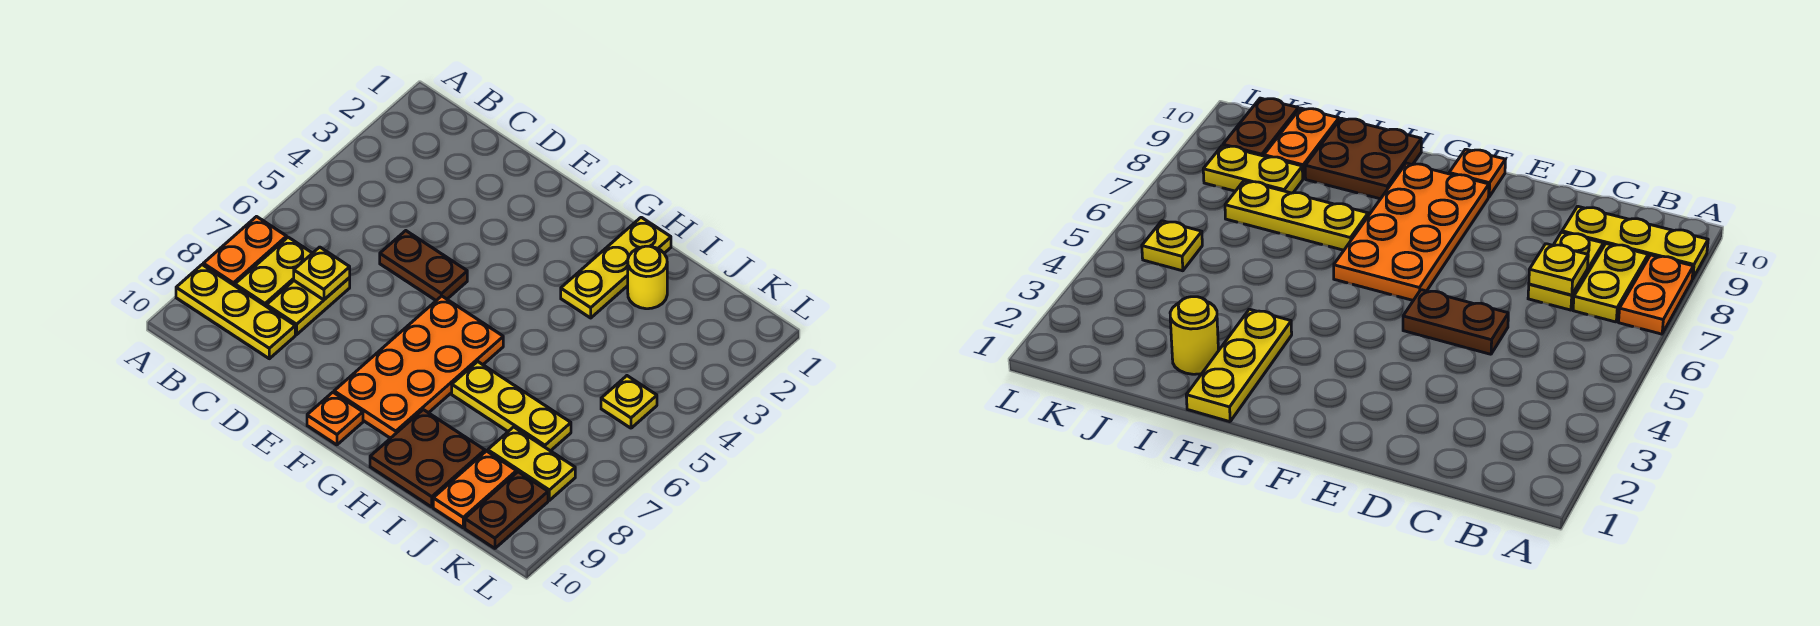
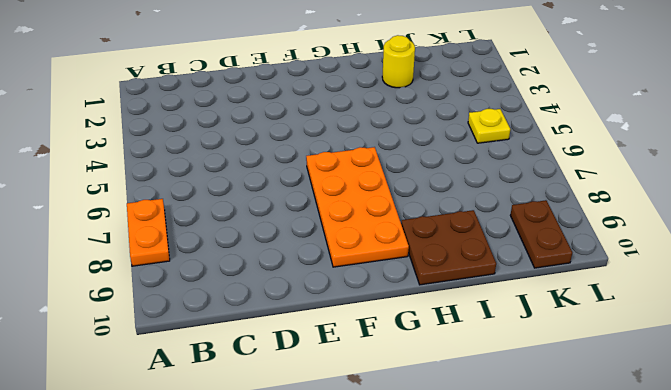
none -> yellow plate A9:C9 level 1
none -> yellow plate B7:B8 level 1
none -> yellow plate C7:C8 level 1

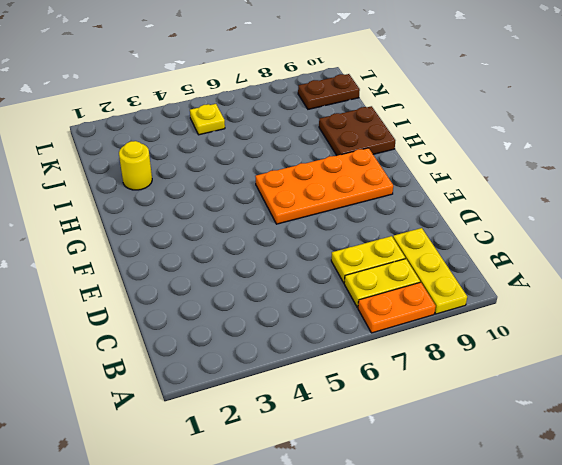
none -> brown plate D5:E5 level 1
none -> orange plate F10 level 1
none -> yellow plate H1:H3 level 1

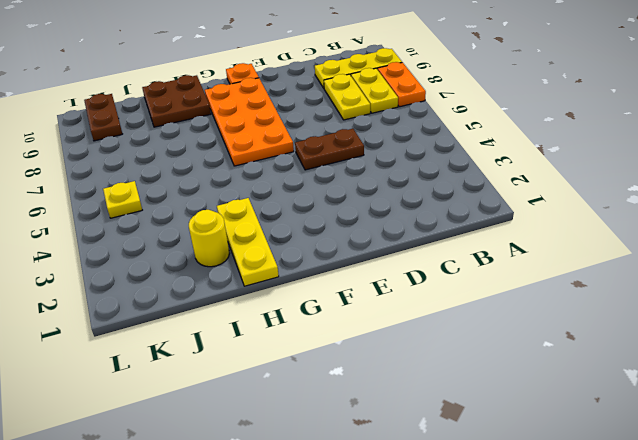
none -> yellow plate H7:J7 level 1
none -> yellow plate J8:K8 level 1
none -> orange plate J9:J10 level 1

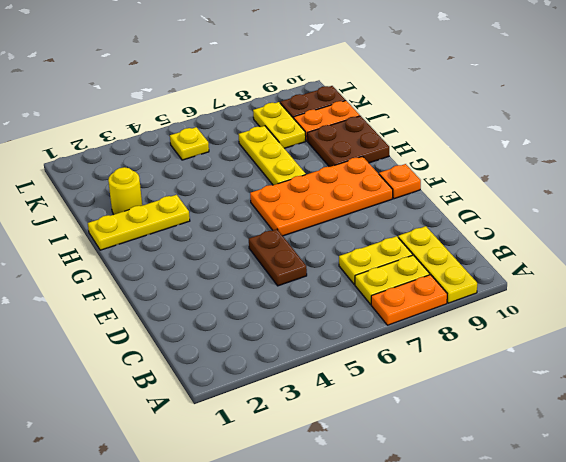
none -> yellow plate C7 level 2

